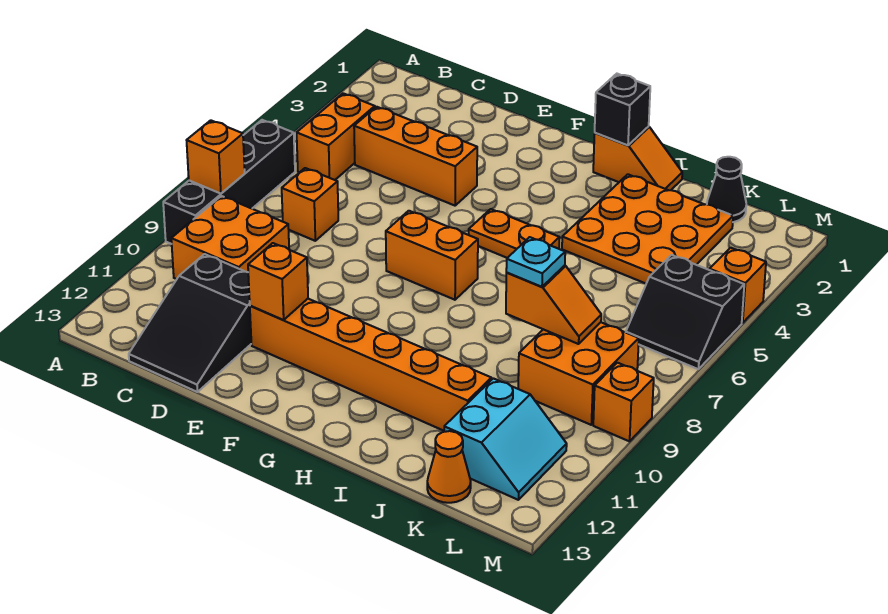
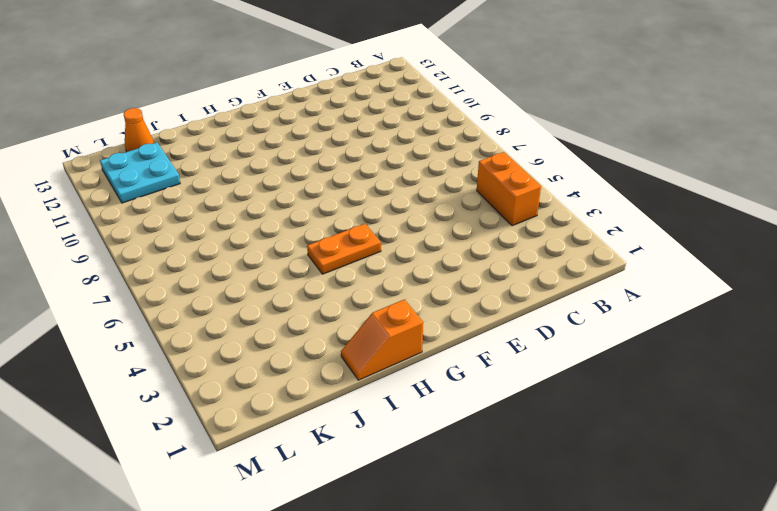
cyan plate K11:L12 level 1 -> cyan slope K11:L12 level 1 top K
none -> black brick A6:A9 level 1
none -> orange brick B9:C10 level 1
none -> orange brick C4:E4 level 1

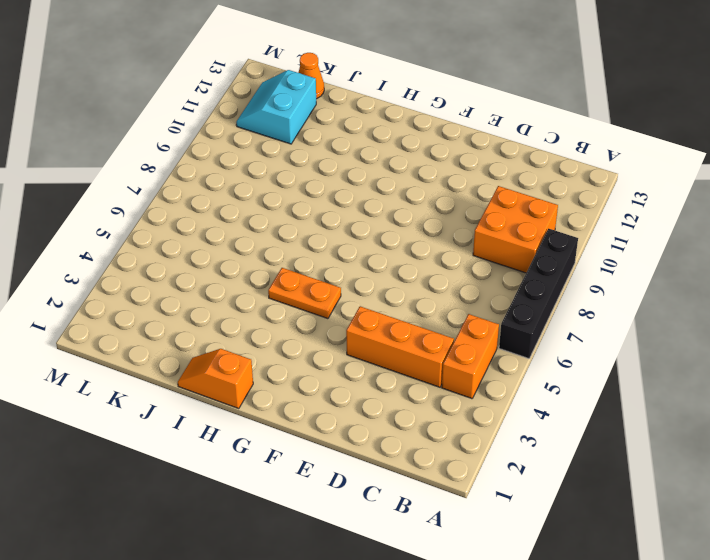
none -> orange brick C7 level 1
none -> black slope C11:D13 level 1 top 11
none -> orange brick E11:J11 level 1

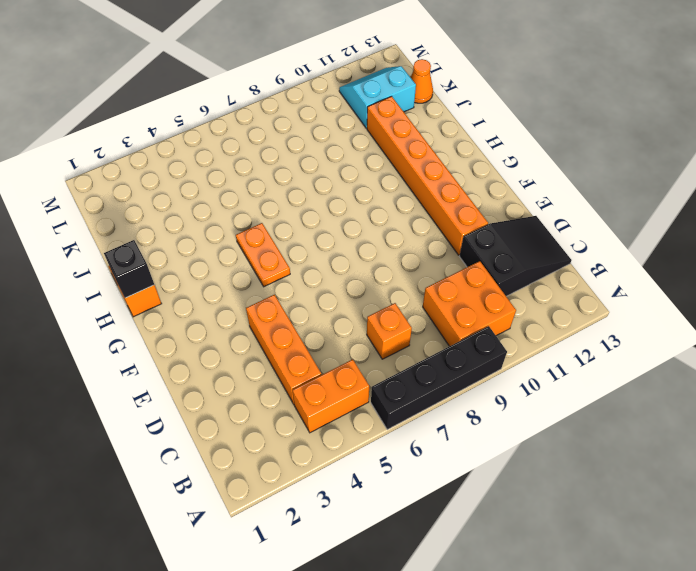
none -> orange brick F7:G7 level 1
none -> orange plate I2:K4 level 1
none -> black cone K1 level 1

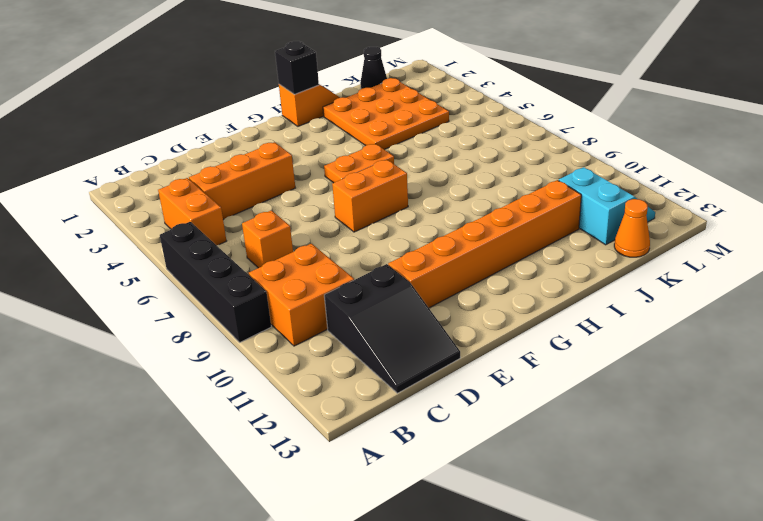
none -> orange brick K8:L9 level 1
none -> black slope L5:M6 level 1 top 5
none -> orange brick M4 level 1

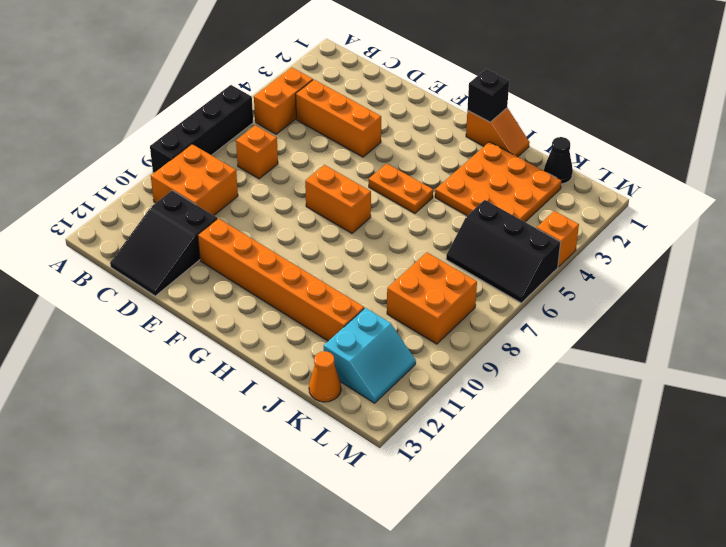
black slope K5:M6 level 1 top 5 -> black slope L5:M6 level 1 top 5
none -> orange brick M9 level 1
none -> orange brick A8 level 2
none -> orange brick E11 level 2

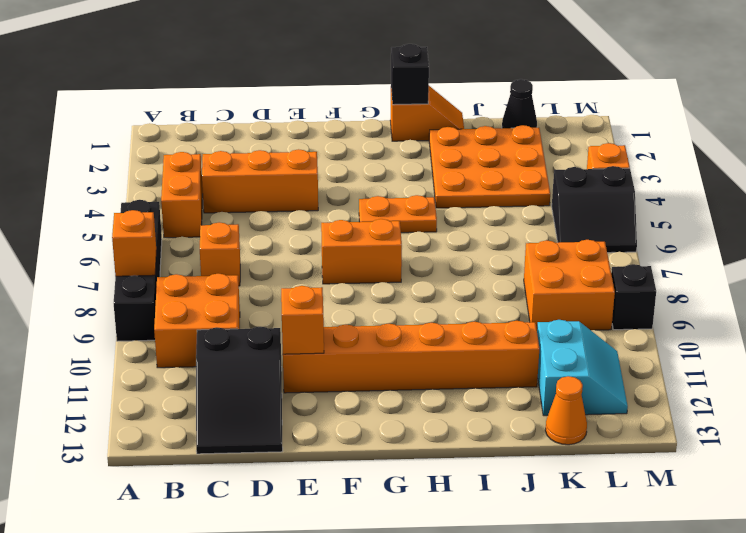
black brick M9 level 1 -> orange brick M9 level 1
none -> orange slope J8:K8 level 2 top J
none -> cyan plate J8 level 3

